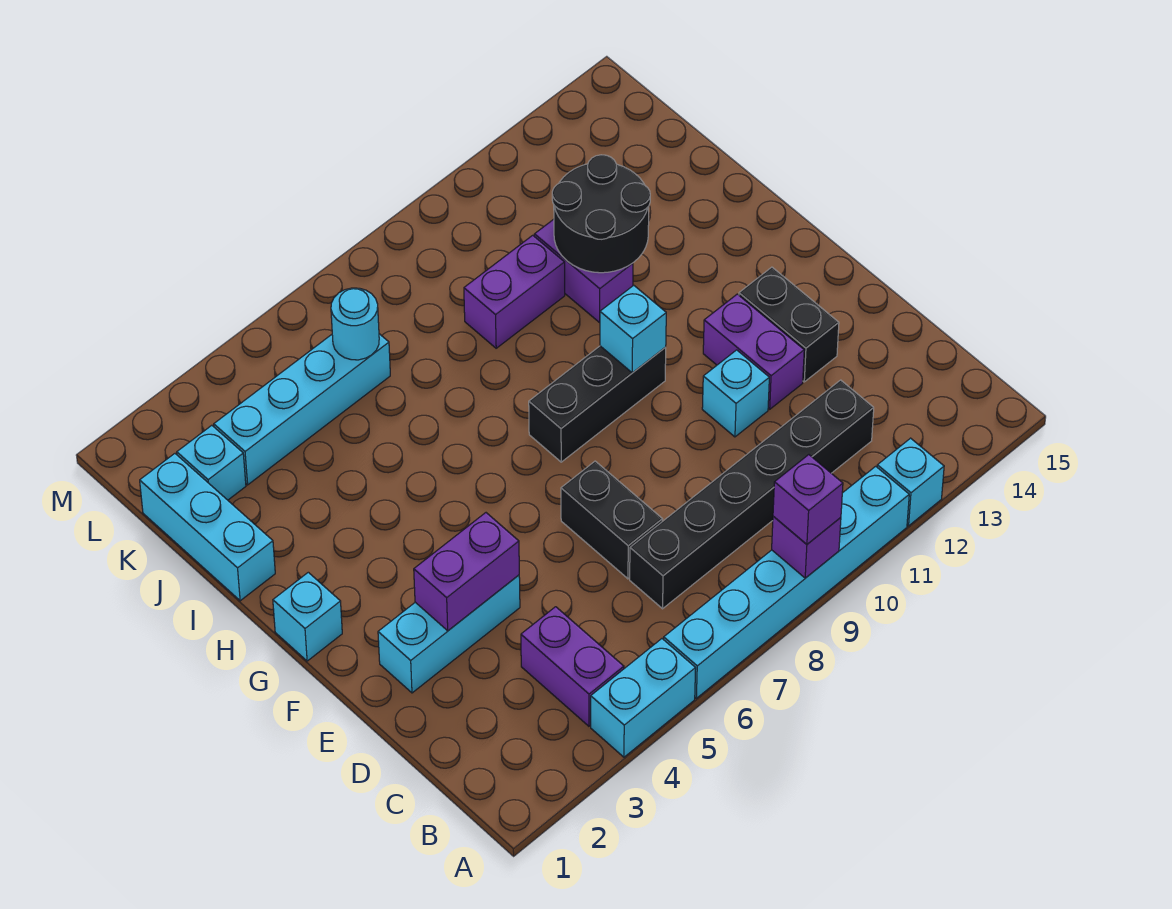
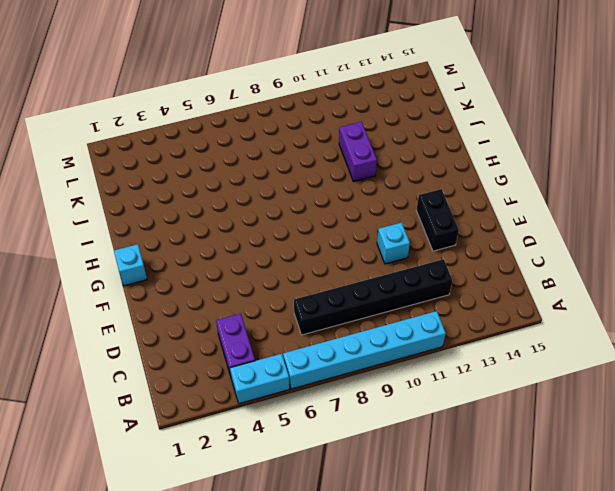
none -> cyan brick A12 level 1
none -> black brick D7:E7 level 1
none -> cyan brick E2:E4 level 1

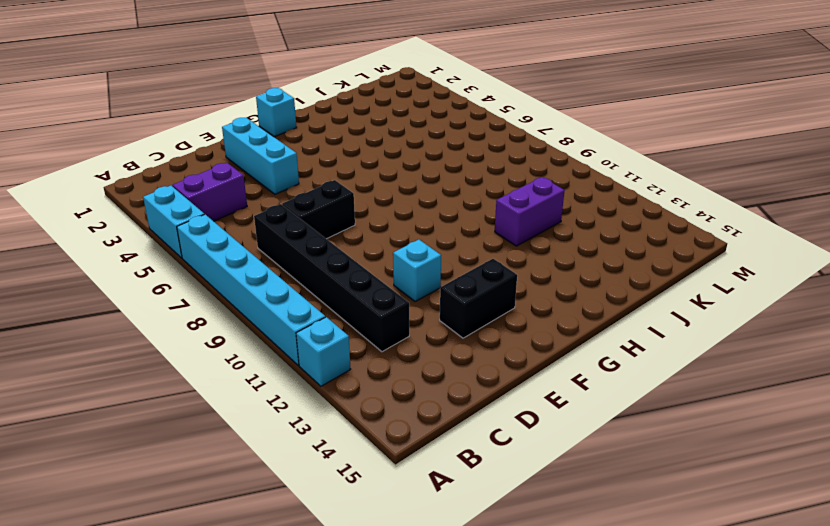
none -> purple brick E12:F12 level 1
none -> black brick G8:G10 level 1
none -> cyan brick I1:K1 level 1

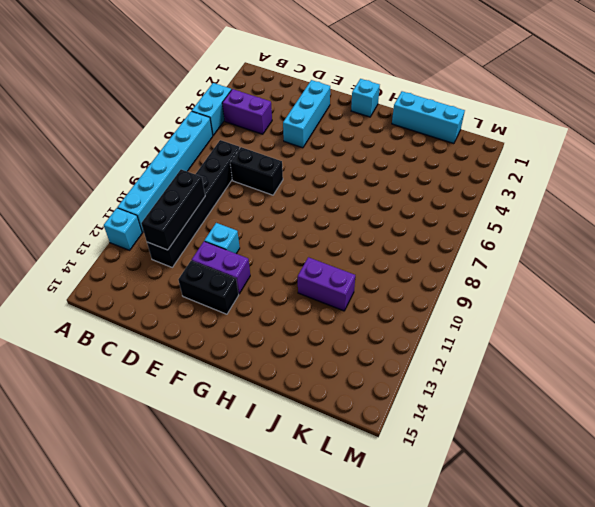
black brick C10:C12 level 2 -> black brick G8:G10 level 1
none -> purple brick J9:J10 level 1
none -> cyan brick K2 level 1
none -> cyan brick K3:K6 level 1

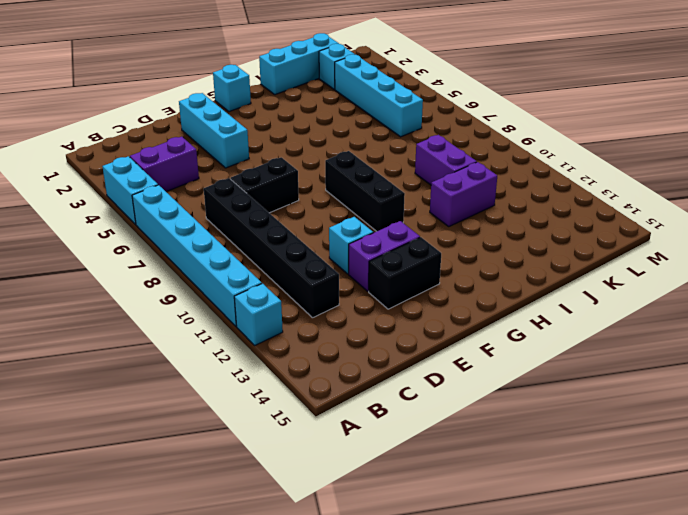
none -> purple brick A9 level 2
none -> purple brick E3:E4 level 2
none -> cyan brick G10 level 2

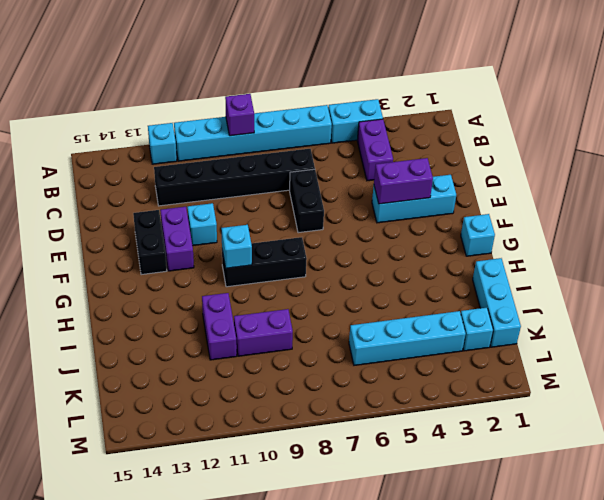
none -> black round brick I11:J12 level 2
none -> cyan round brick K6 level 2
none -> purple brick A9 level 3

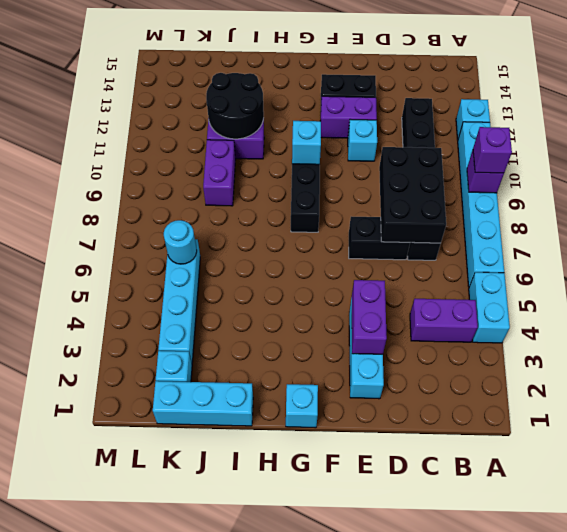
black brick C7:D9 level 2 -> none

